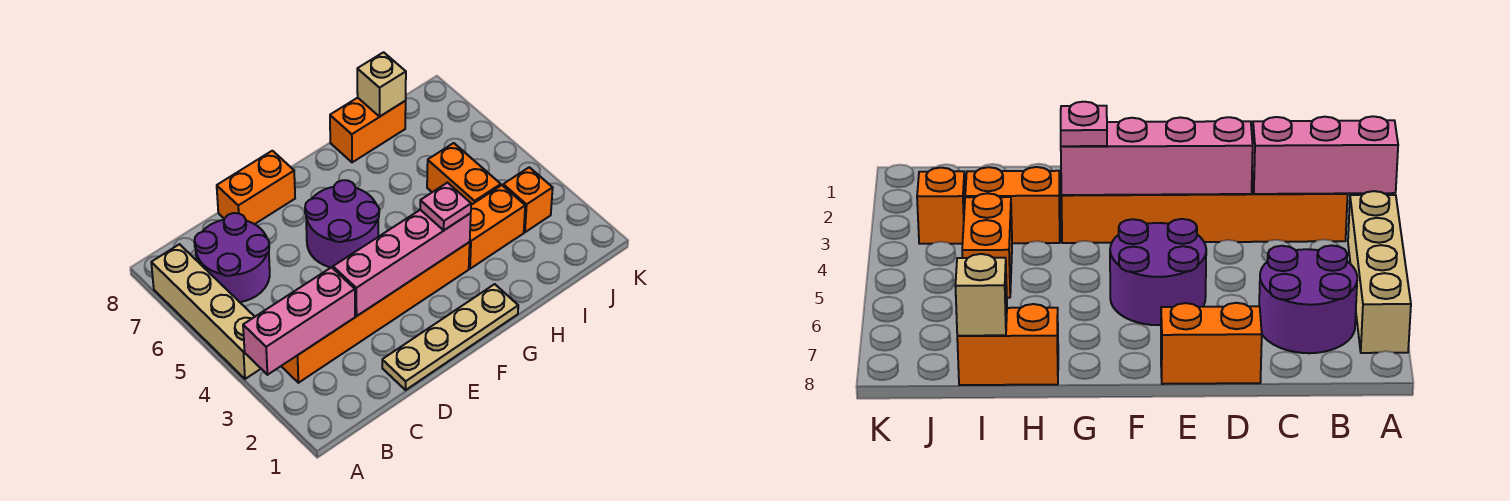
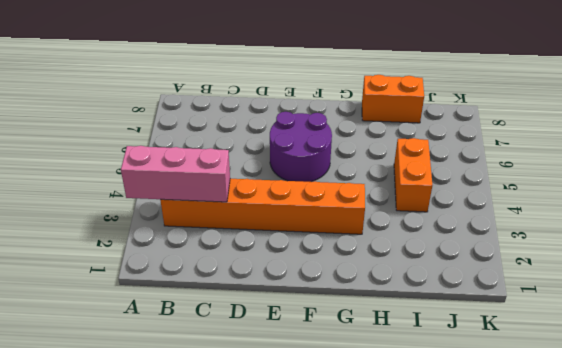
none -> tan brick A4:A7 level 1
none -> purple round brick B6:C7 level 1
none -> tan plate D1:G1 level 1

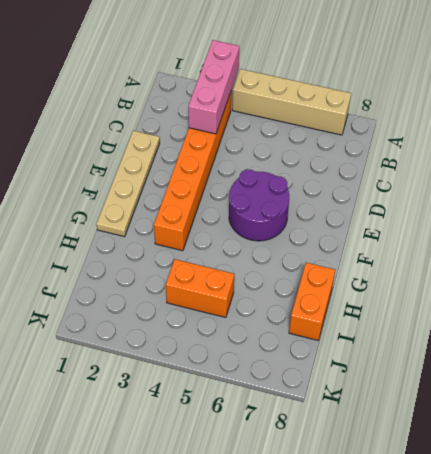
none -> purple round brick B6:C7 level 1
none -> orange brick D8:E8 level 1
none -> orange brick H3:I3 level 1

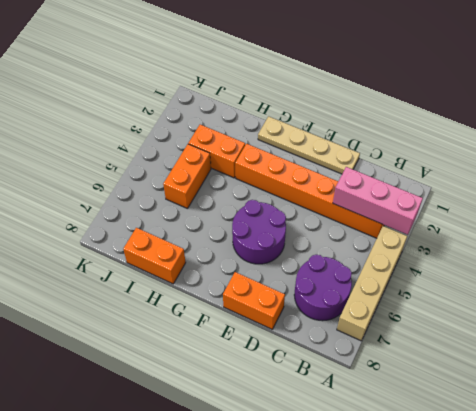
none -> orange brick J3 level 1
none -> pink brick D3:G3 level 2
none -> tan brick I8 level 2

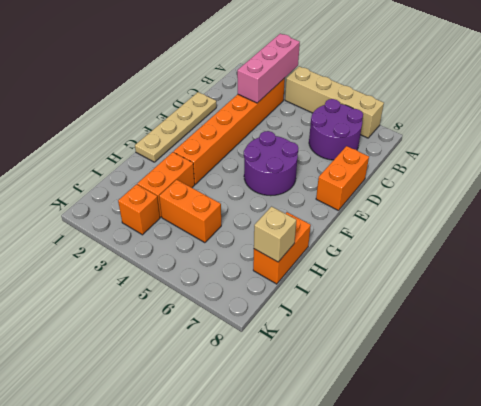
none -> pink brick D3:G3 level 2
none -> pink plate G3 level 3

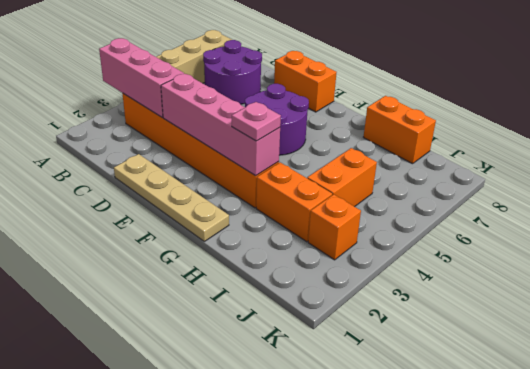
none -> tan brick I8 level 2

